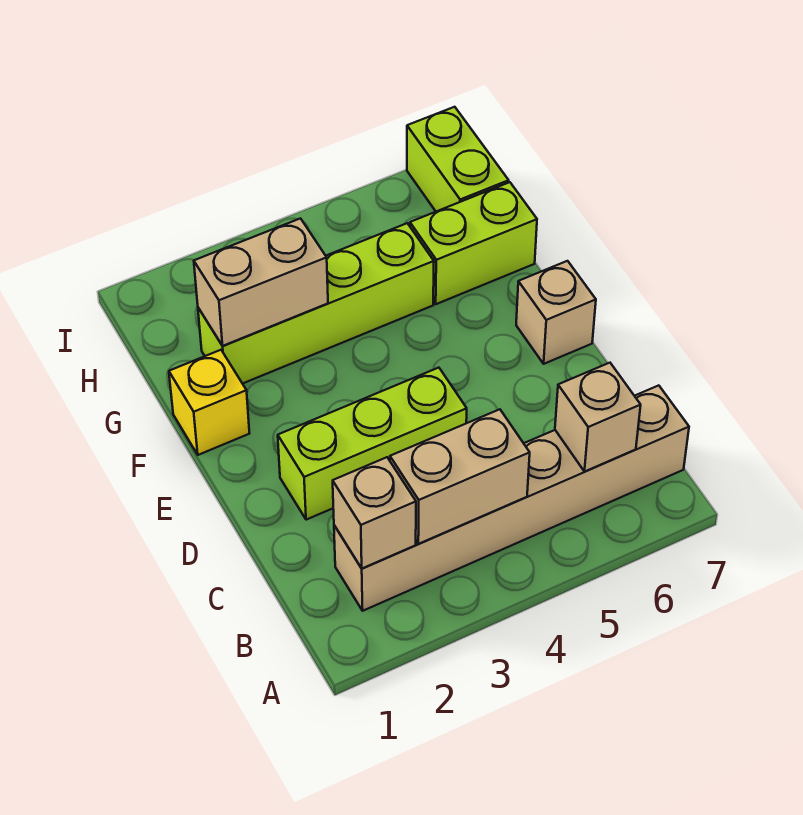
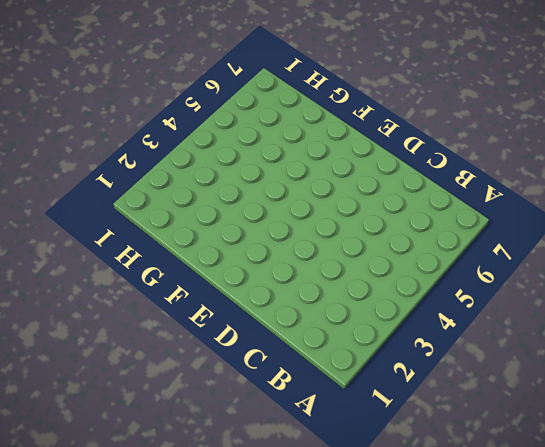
none -> tan brick B2:B7 level 1
none -> lime brick D2:D4 level 1

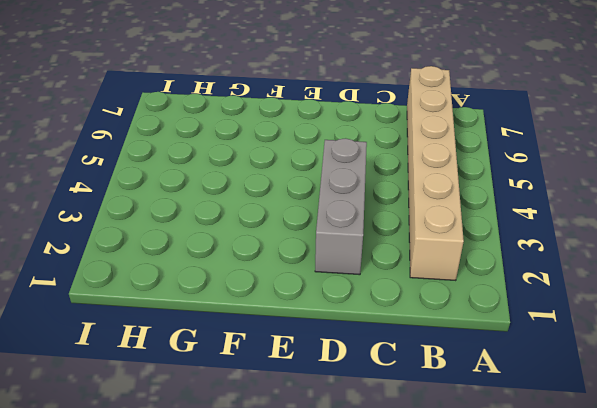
grey brick D2:D4 level 1 -> lime brick D2:D4 level 1
none -> tan brick E7 level 1
none -> yellow brick F1 level 1

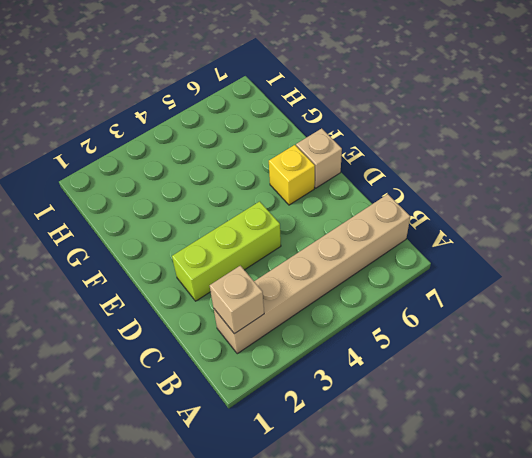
yellow brick E6 level 1 -> yellow brick F1 level 1
none -> lime brick G2:G5 level 1
none -> lime brick G6:G7 level 1

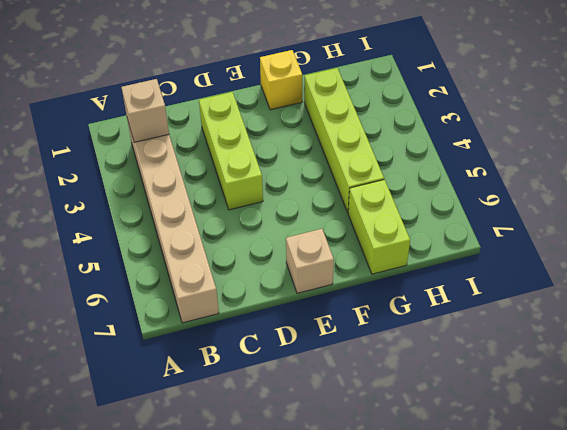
none -> lime brick H7:I7 level 1
none -> tan brick B3:B4 level 2

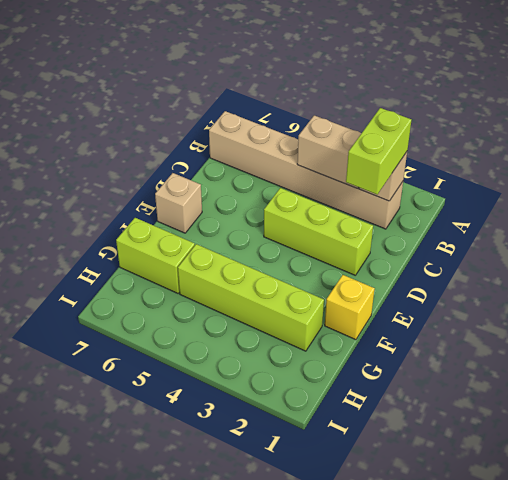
lime brick B2:C2 level 3 -> lime brick H7:I7 level 1
none -> tan brick B6 level 2
none -> tan brick G2:G3 level 2

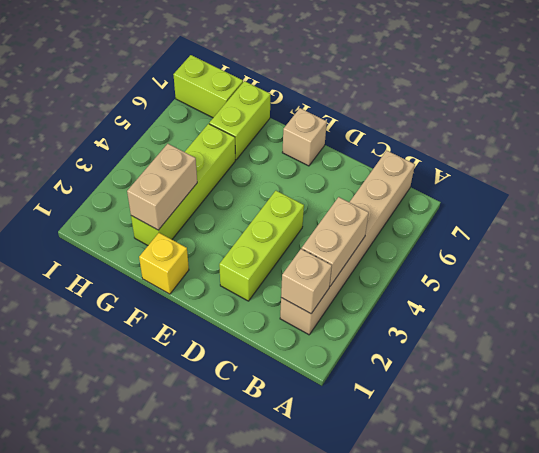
none -> tan brick B6 level 2

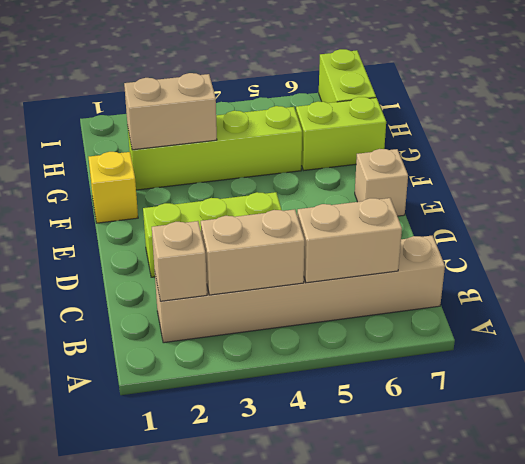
tan brick B5:B6 level 2 -> tan brick B6 level 2

